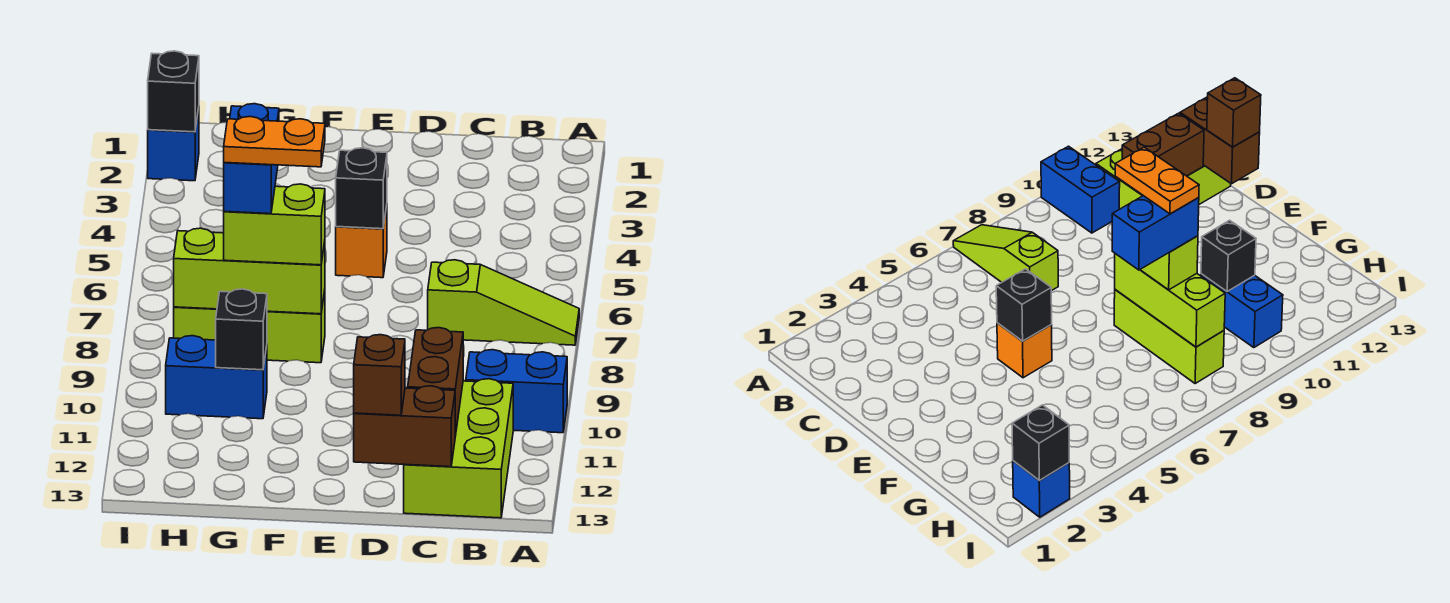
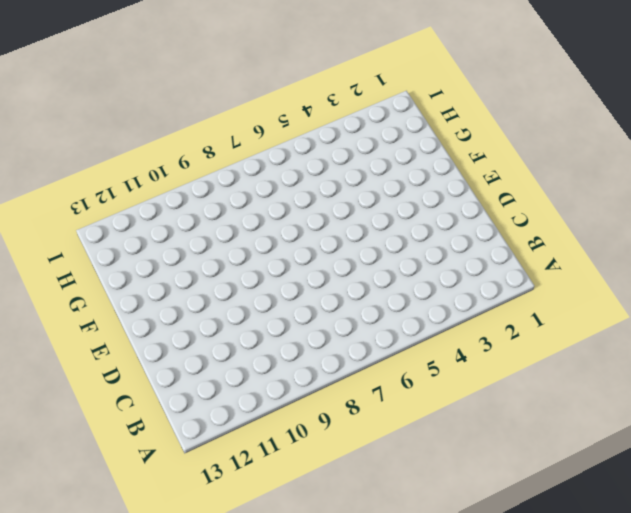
none -> lime slope A7:C7 level 1 top C
none -> blue brick A10:B10 level 1
none -> lime brick B11:C13 level 1

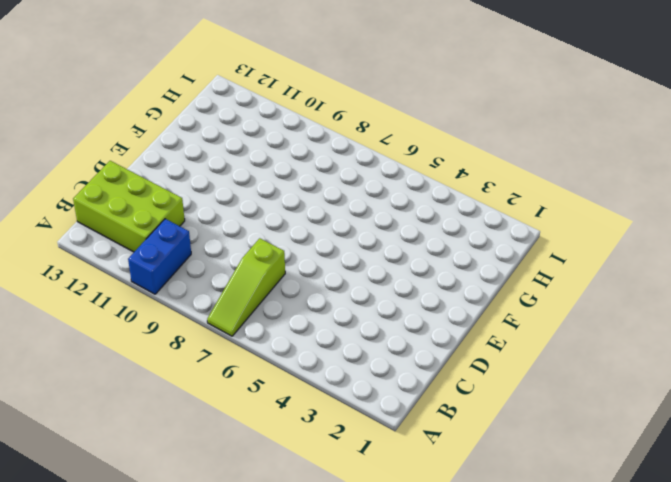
none -> orange brick E5 level 1
none -> lime brick F8:H8 level 1
none -> blue brick G10:H10 level 1

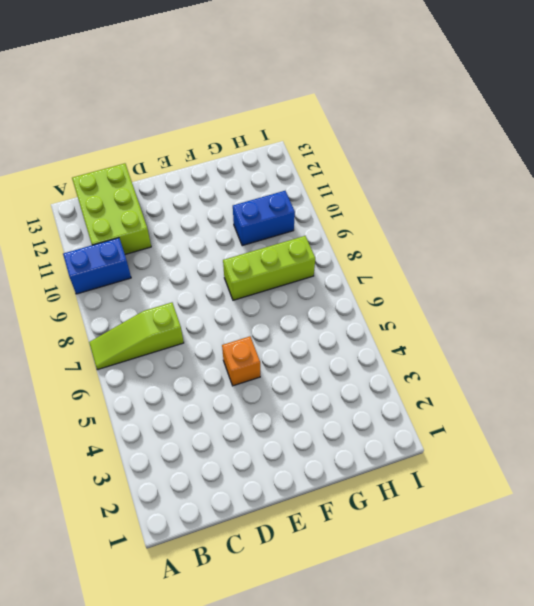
none -> blue brick I2 level 1
none -> brown brick C11:C12 level 2
none -> brown brick C13:D13 level 2

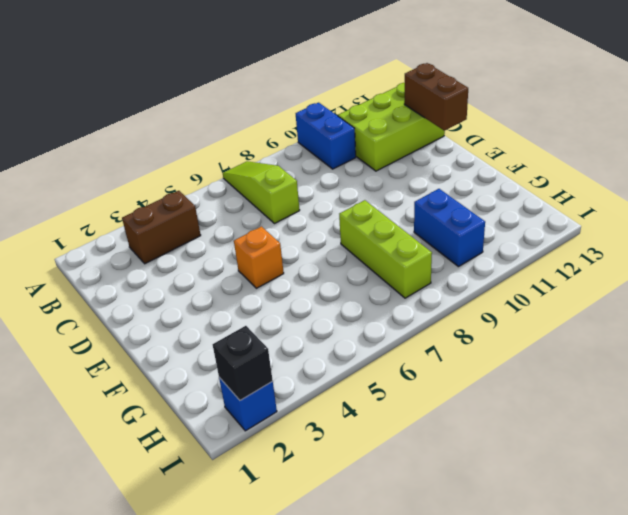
brown brick B3:B4 level 1 -> brown brick C11:C12 level 2
none -> black brick E5 level 2
none -> lime brick F8:H8 level 2
none -> black brick G10 level 2

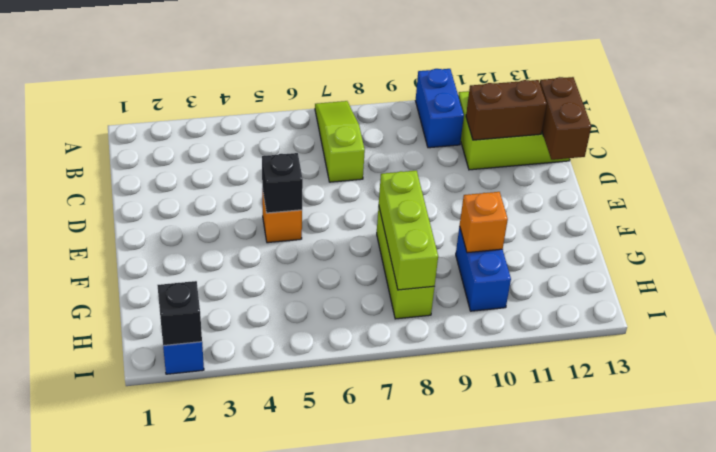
orange brick G10 level 2 -> black brick G10 level 2
none -> brown brick D13 level 3
none -> lime brick F8:G8 level 3
none -> blue brick G7:G8 level 4

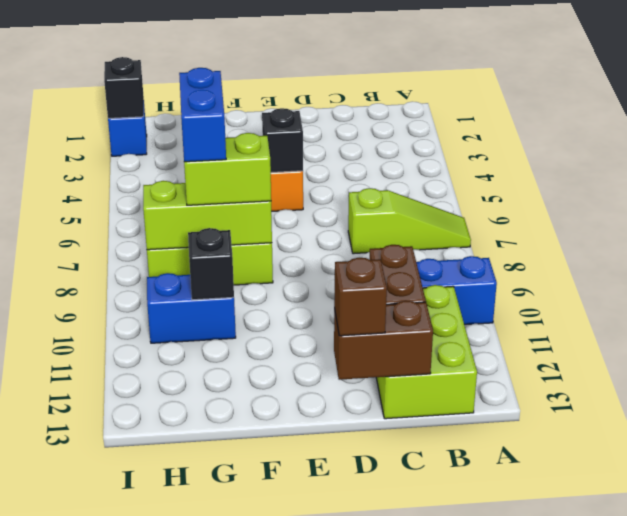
none -> orange plate F8:G8 level 5

